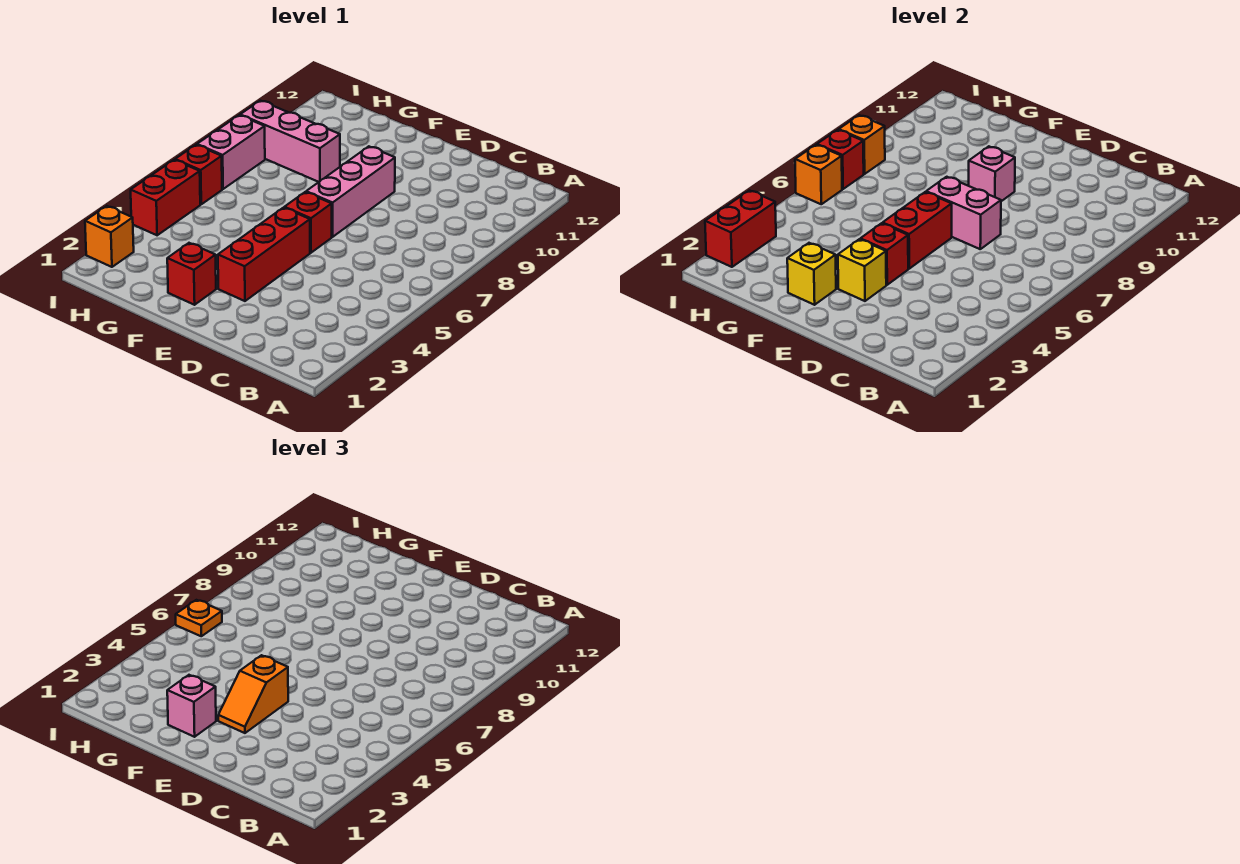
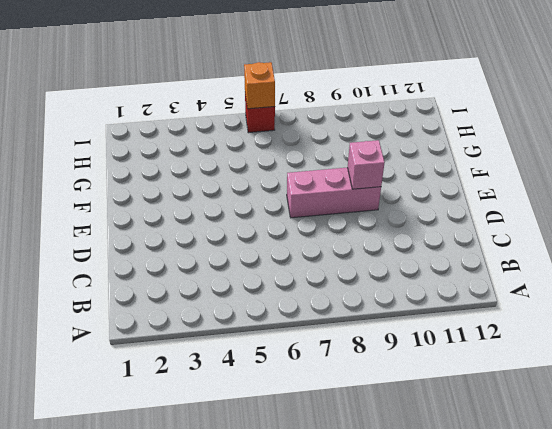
none -> red brick E3:E5 level 1
none -> red brick E6 level 1
none -> red brick F2 level 1

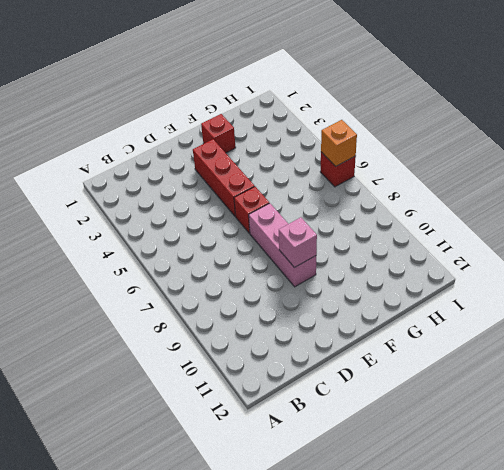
none -> pink brick G9:I9 level 1
none -> orange brick I2 level 1
none -> red brick I4:I5 level 1

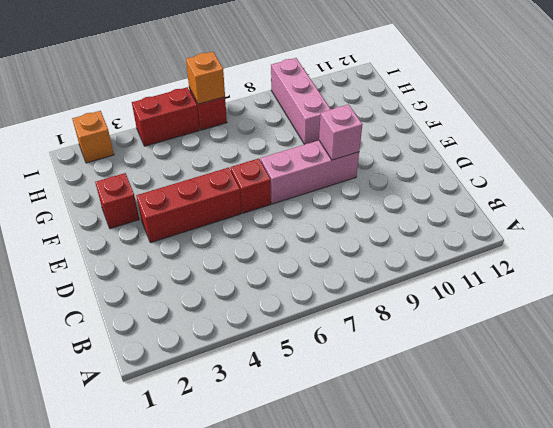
none -> pink brick I7:I8 level 1
none -> pink brick D7:E7 level 2
none -> yellow brick E3 level 2

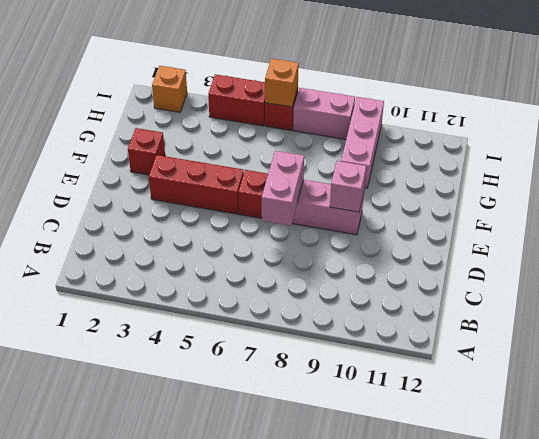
none -> yellow brick E3 level 2
none -> red brick E4 level 2
none -> red brick E5:E6 level 2

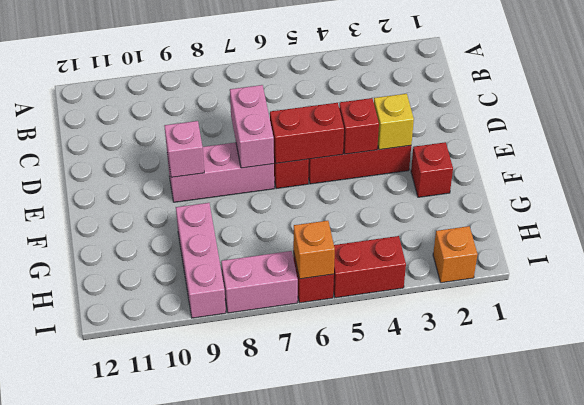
none -> yellow brick F2 level 2
none -> red brick I2:I3 level 2
none -> red brick I7 level 2

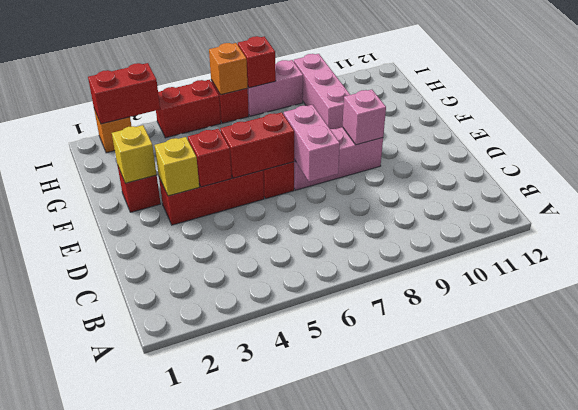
none -> orange brick I8 level 2
none -> orange slope E3:E4 level 3 top 4
none -> pink brick F2 level 3

